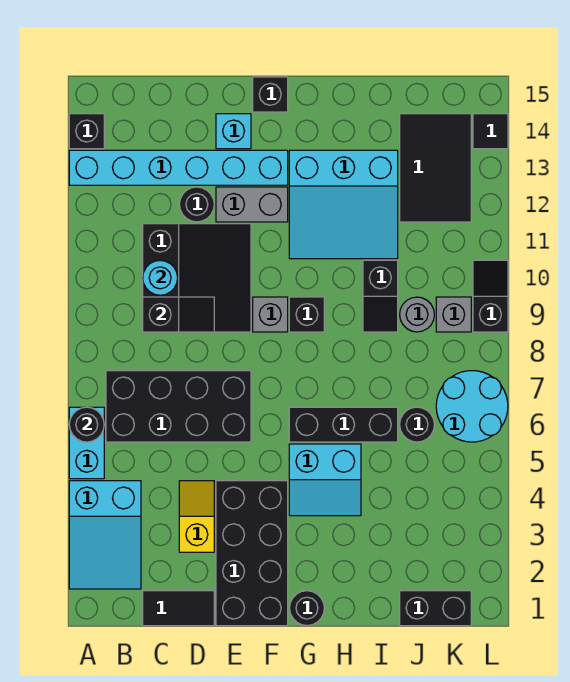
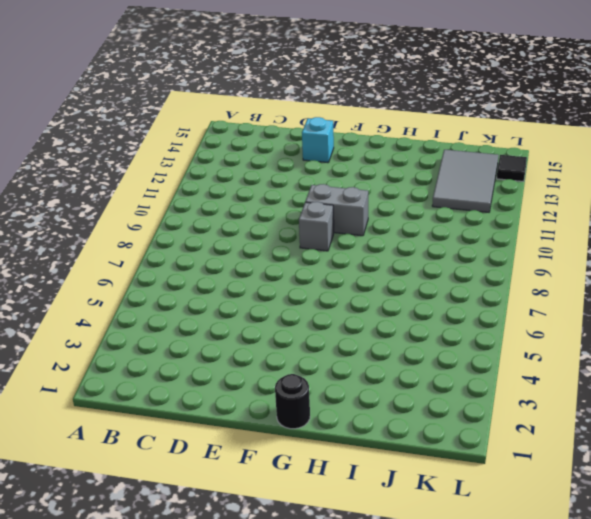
grey brick F10:G10 level 1 -> grey brick E12:F12 level 1
grey tile J12:K14 level 1 -> black tile J12:K14 level 1
none -> cyan slope A2:B4 level 1 top 4
none -> cyan brick A5:A6 level 1
none -> cyan brick A13:F13 level 1
none -> black brick A14 level 1

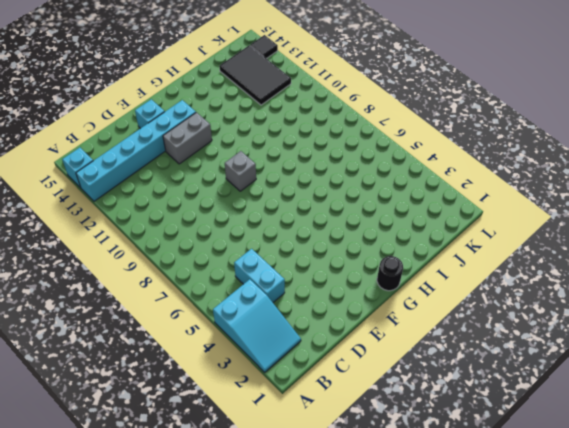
cyan brick A14 level 1 -> black brick A14 level 1
cyan brick C4:C5 level 1 -> cyan brick A5:A6 level 1
none -> black brick B6:E7 level 1
none -> black tile C1:D1 level 1
none -> black slope C9:E11 level 1 top C
none -> yellow slope D3:D4 level 1 top 3

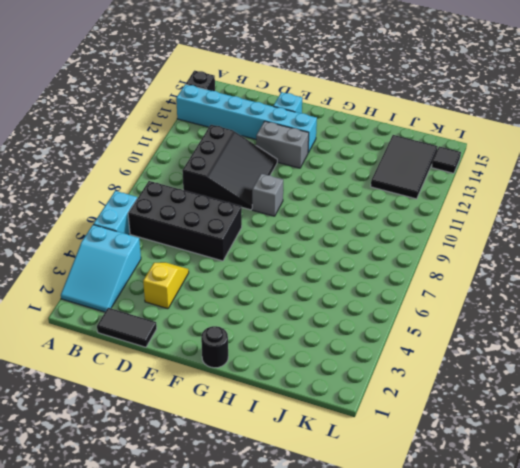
none -> black round brick D12 level 1
none -> black brick E1:F4 level 1
none -> black brick F15 level 1
none -> cyan slope G4:H5 level 1 top 5

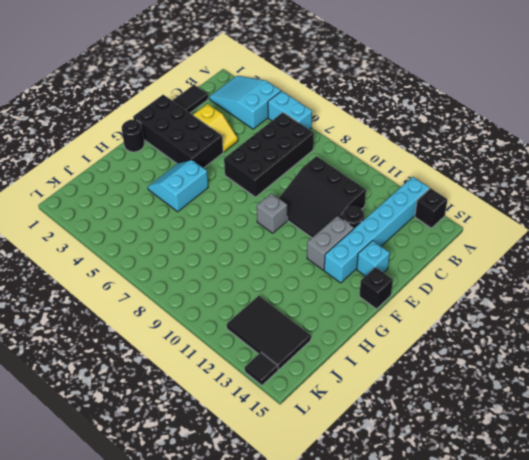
none -> black brick G6:I6 level 1
none -> black brick G9 level 1
none -> cyan slope G11:I13 level 1 top 13
none -> black slope I9:I10 level 1 top 10

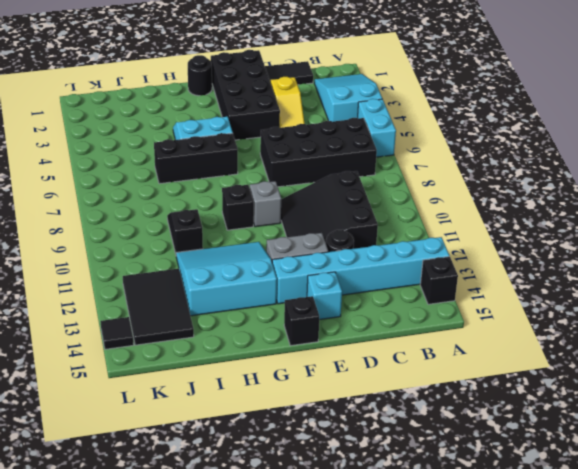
none -> black brick J1:K1 level 1
none -> black round brick J6 level 1
none -> grey round brick J9 level 1
none -> cyan round brick K6:L7 level 1

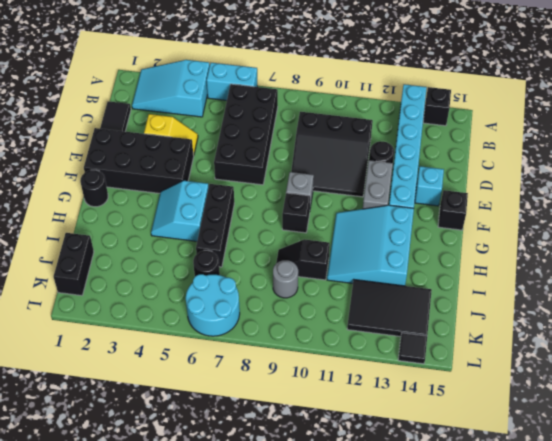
none -> grey brick K9 level 1
none -> black slope L9:L10 level 1 top 9
none -> black round brick A6 level 2
none -> black slope C9:D9 level 2 top C

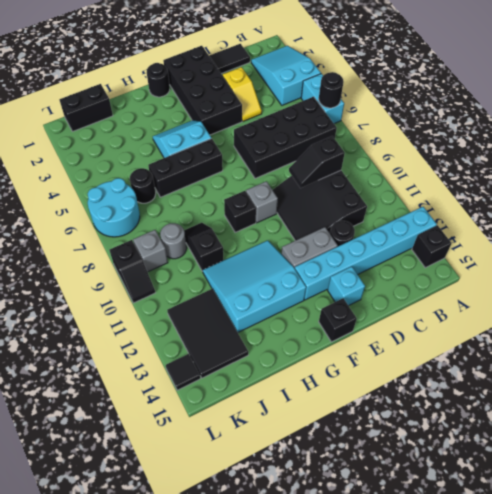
none -> cyan round brick C10 level 2

